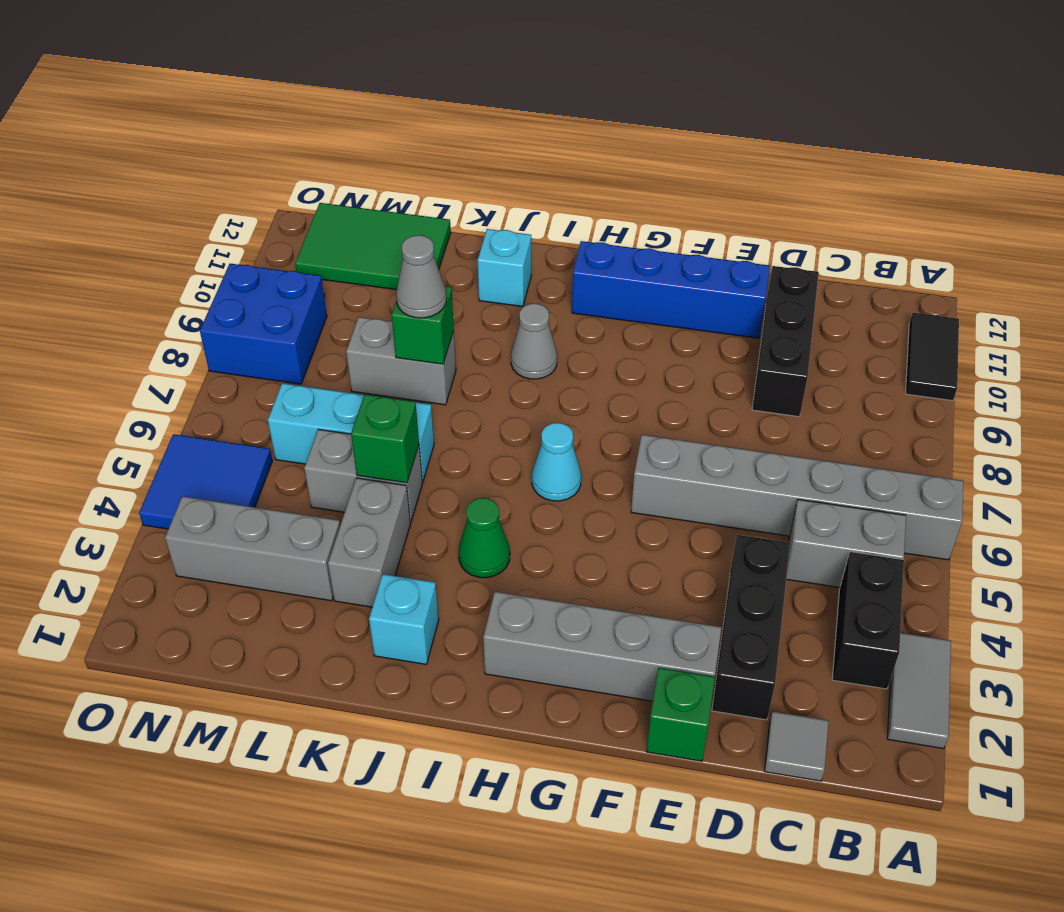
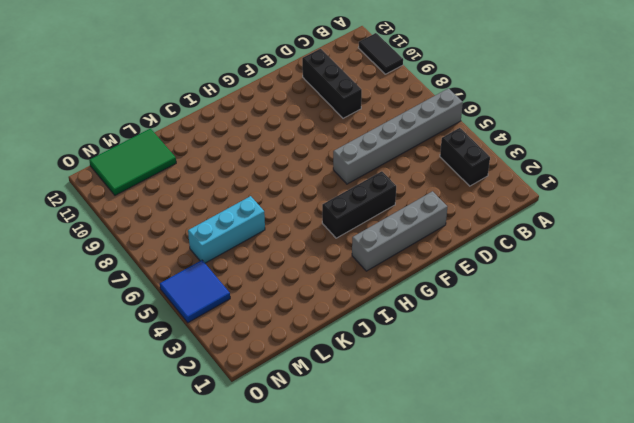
black brick F4:H4 level 1 -> black brick D2:D4 level 1
none -> grey tile A2:A3 level 1
none -> grey brick B5:C5 level 1
none -> grey tile C1 level 1

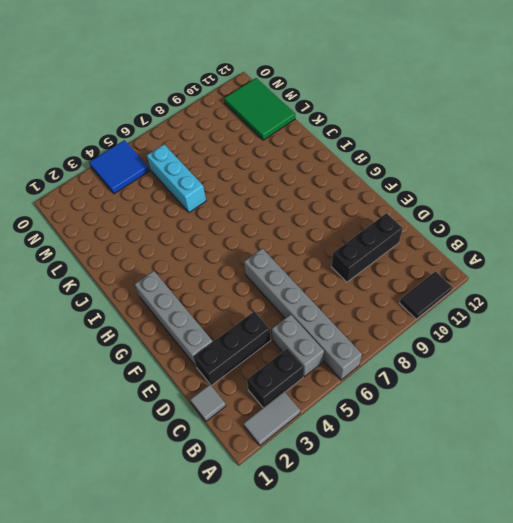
none -> green brick E1 level 1
none -> blue brick E11:H11 level 1
none -> cyan cone H6 level 1

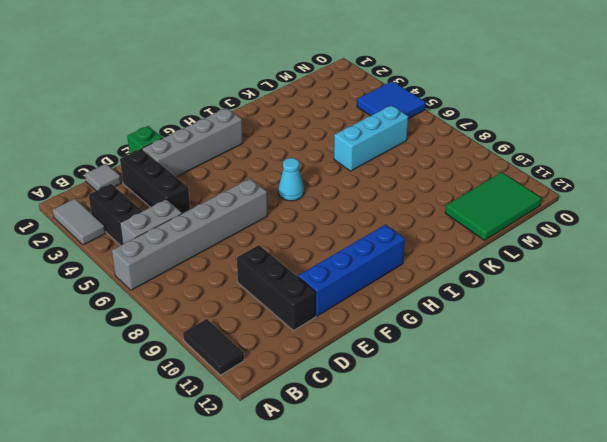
none -> green cone I4 level 1
none -> grey cone I9 level 1
none -> cyan brick J2 level 1

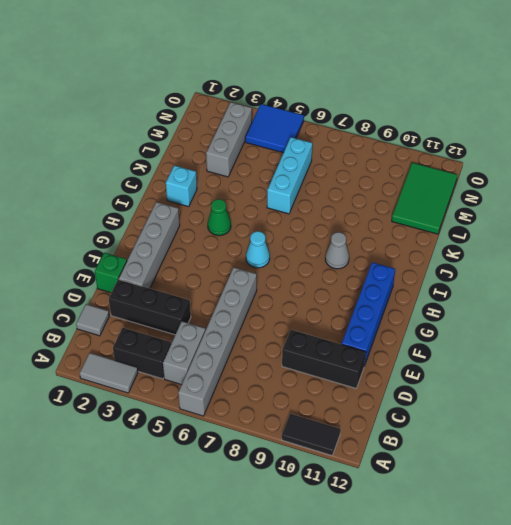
none -> cyan brick J11 level 1
none -> grey brick K3:K4 level 1
none -> grey brick K5:L5 level 1

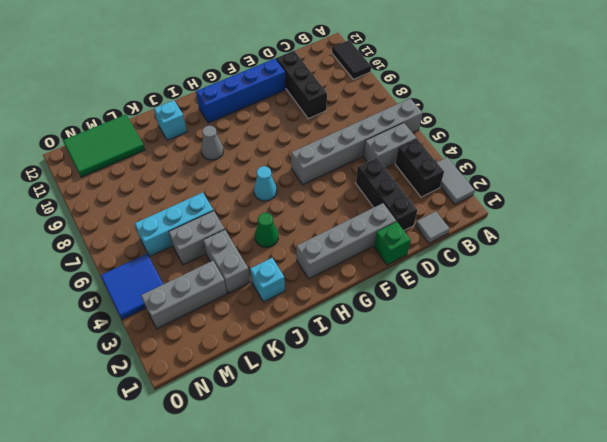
none -> grey brick K8:L8 level 1
none -> blue brick N8:O9 level 1
none -> green brick K5 level 2

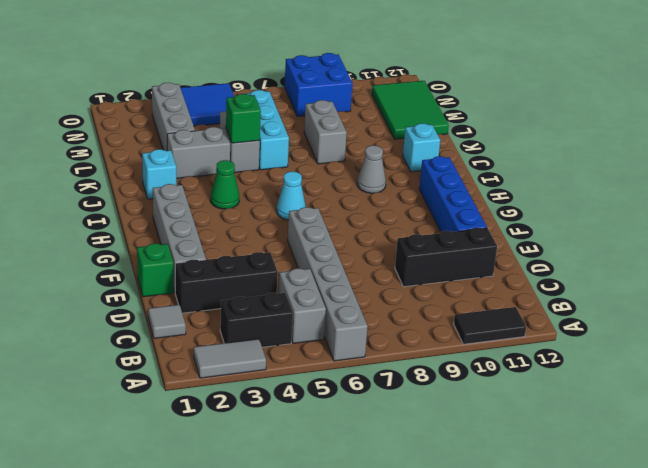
none -> green brick K8 level 2
none -> grey cone K8 level 3

